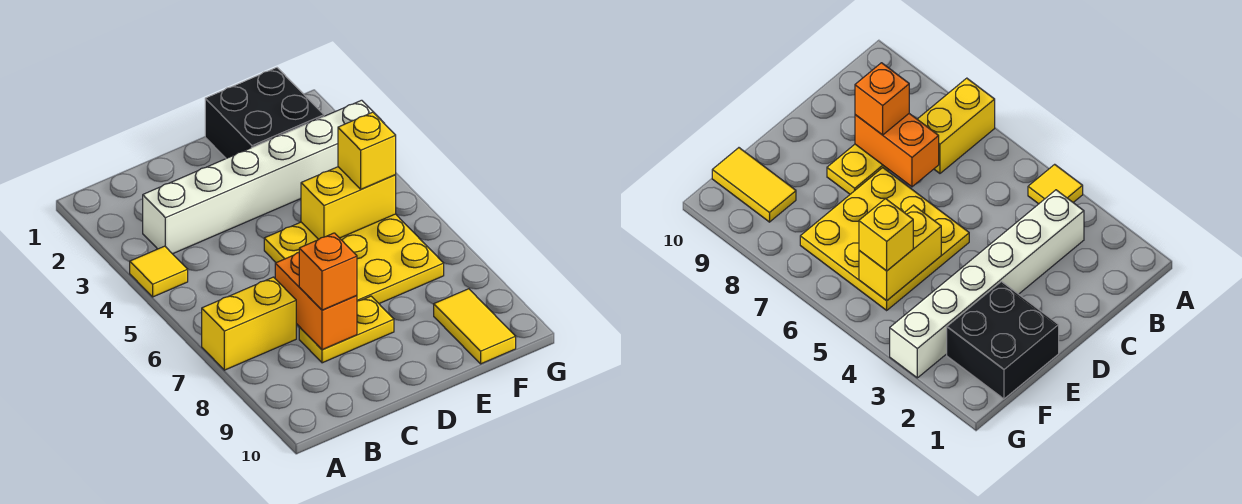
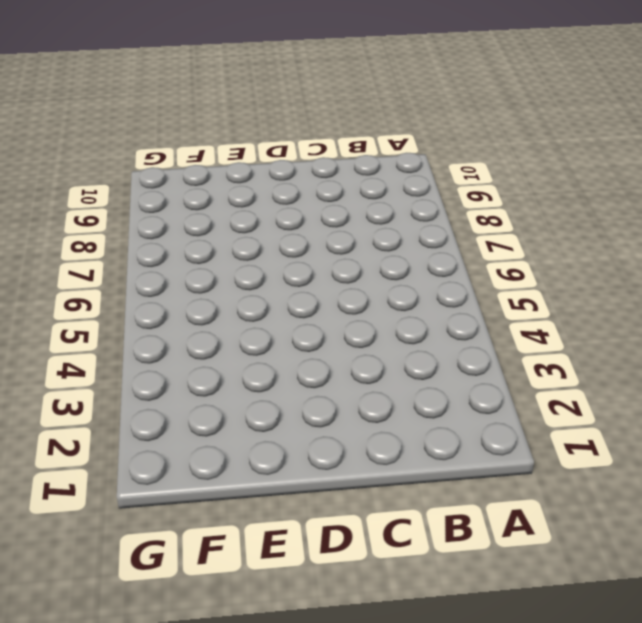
none -> yellow tile A4 level 1
none -> yellow brick A7:B7 level 1

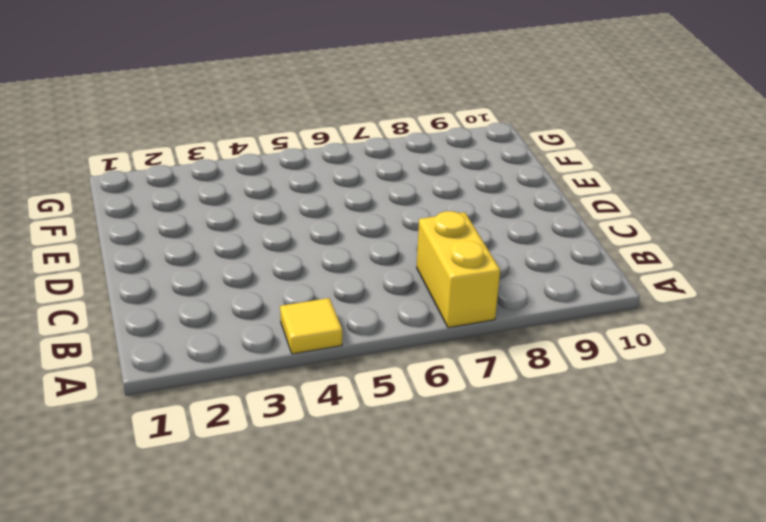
none -> white brick B3:G3 level 1
none -> yellow plate C8:D8 level 1

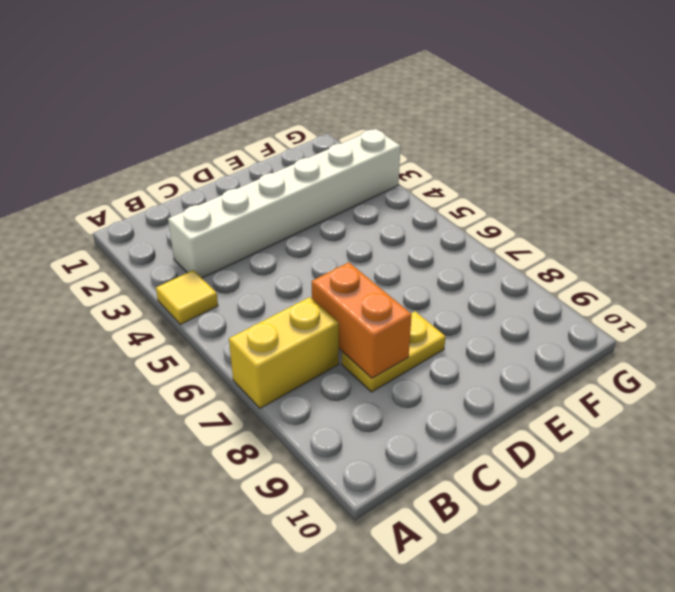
none -> yellow plate D5:F7 level 1
none -> black brick E1:F2 level 1

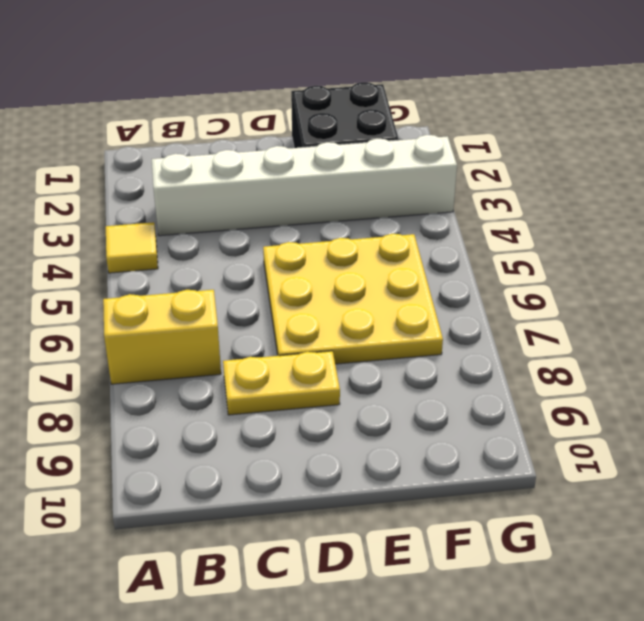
none -> yellow tile F9:F10 level 1
none -> orange brick C7:C8 level 2

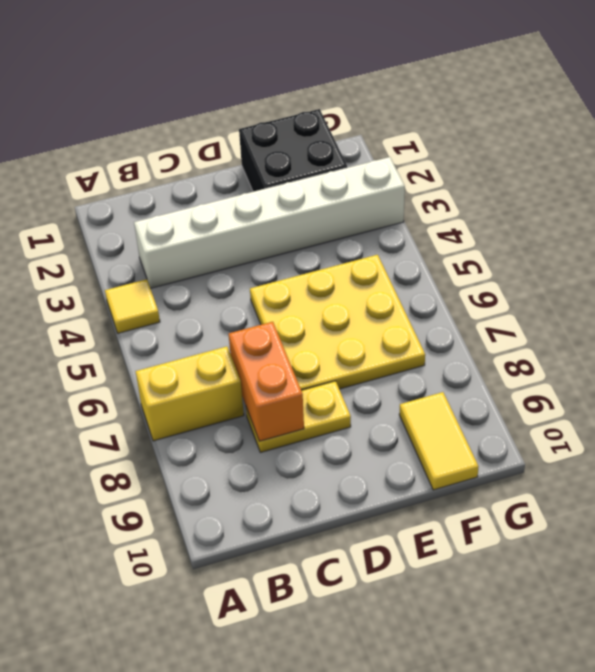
none -> yellow brick E5:F5 level 2
none -> orange brick C8 level 3

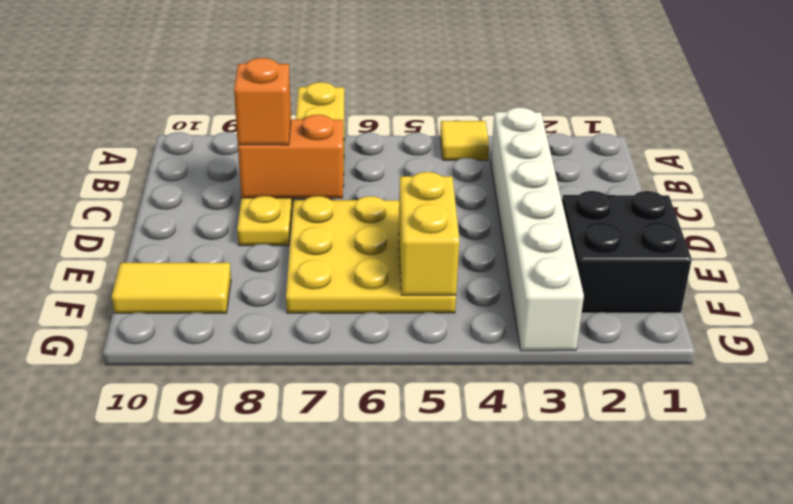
none -> yellow brick F5 level 3

